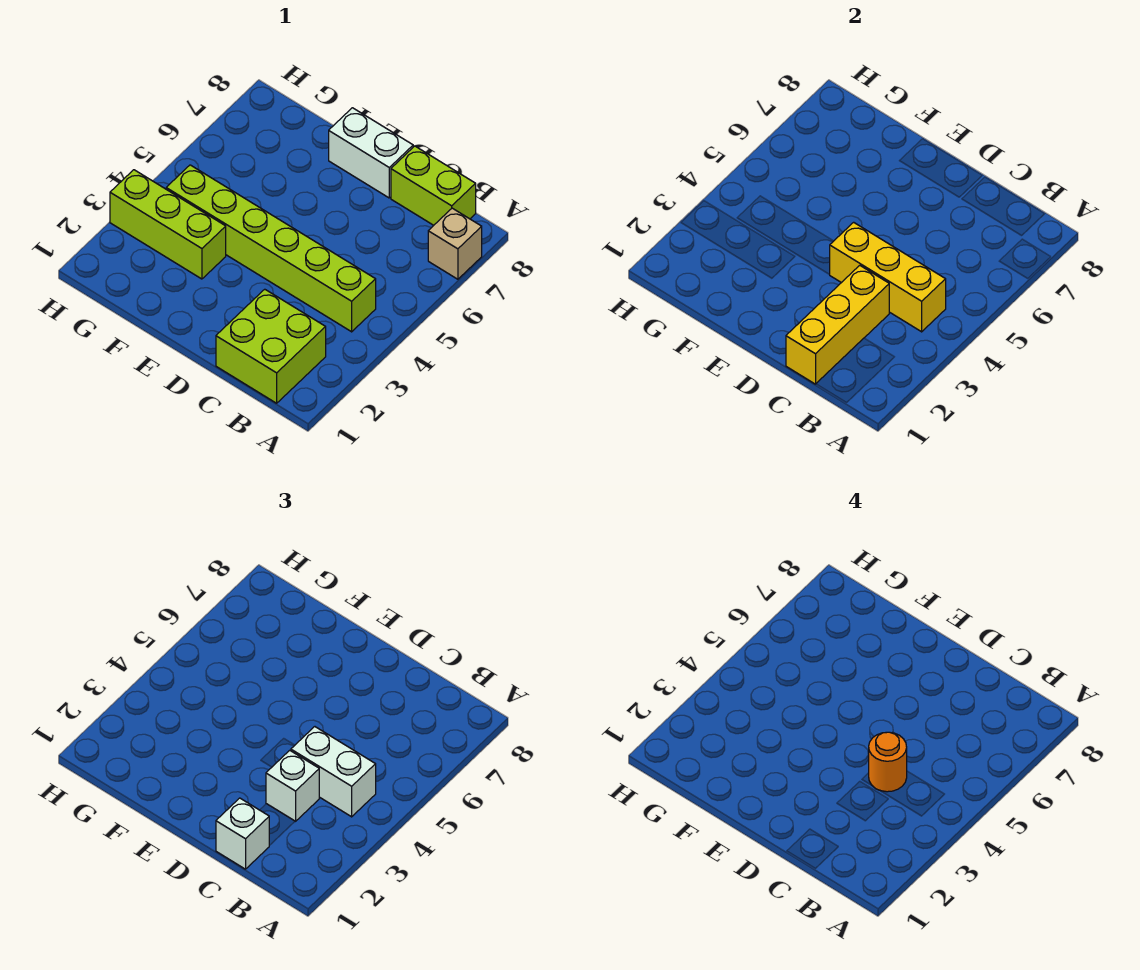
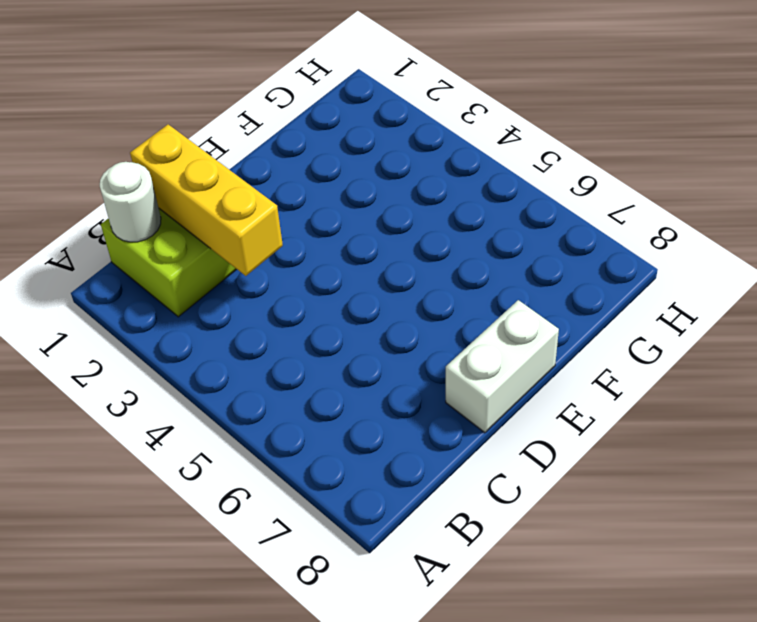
white round brick B1 level 2 -> none
none -> tan brick A7 level 1
none -> lime brick B4:G4 level 1
none -> lime brick B8:C8 level 1

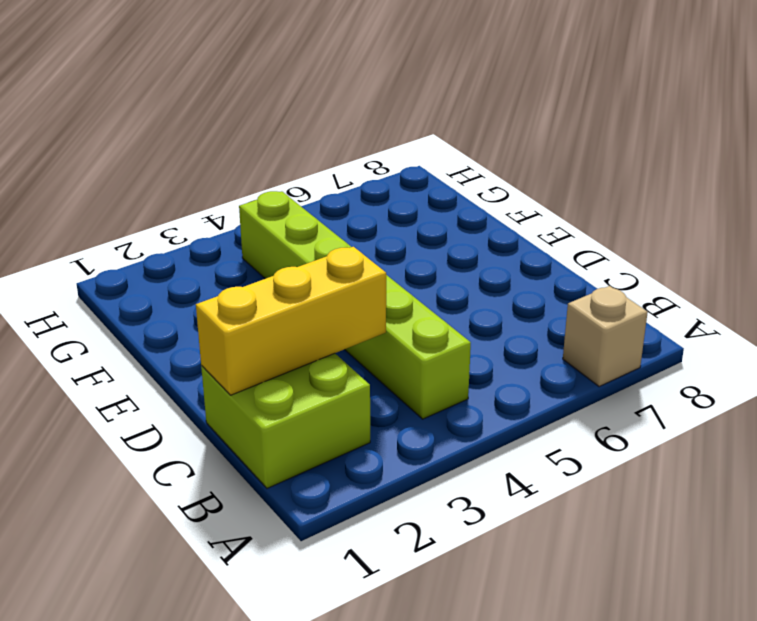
none -> lime brick B8:C8 level 1
none -> white brick D8:E8 level 1
none -> lime brick F3:H3 level 1

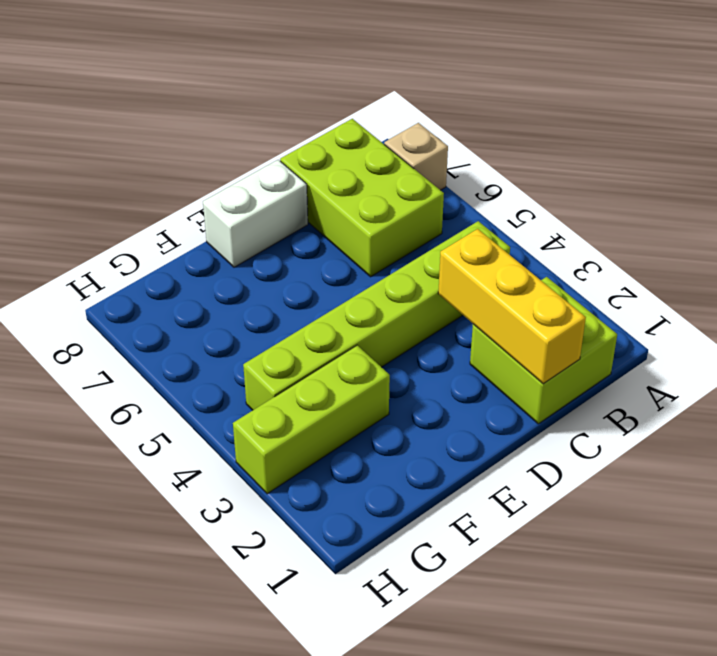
lime brick B6:C8 level 1 -> lime brick B8:C8 level 1
none -> yellow brick B4:D4 level 2
none -> white brick B4:C4 level 3
none -> white brick C1 level 3

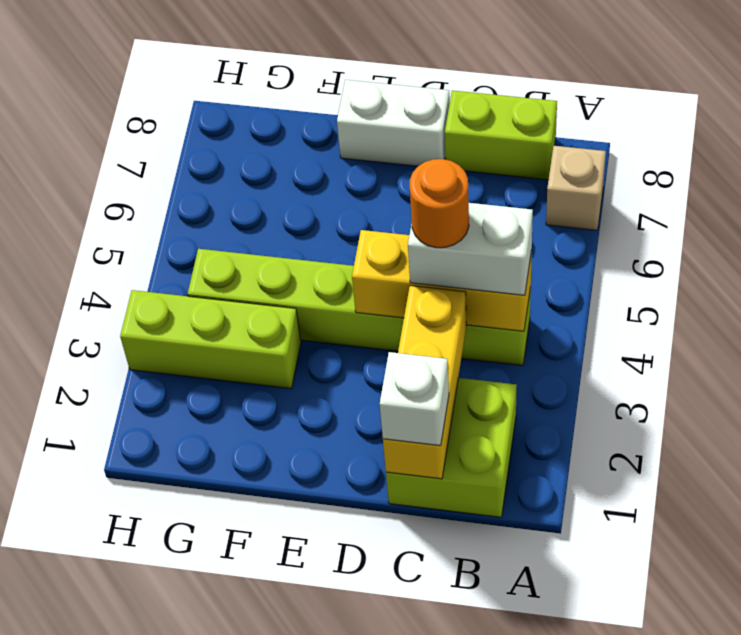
none -> white brick C3 level 3

